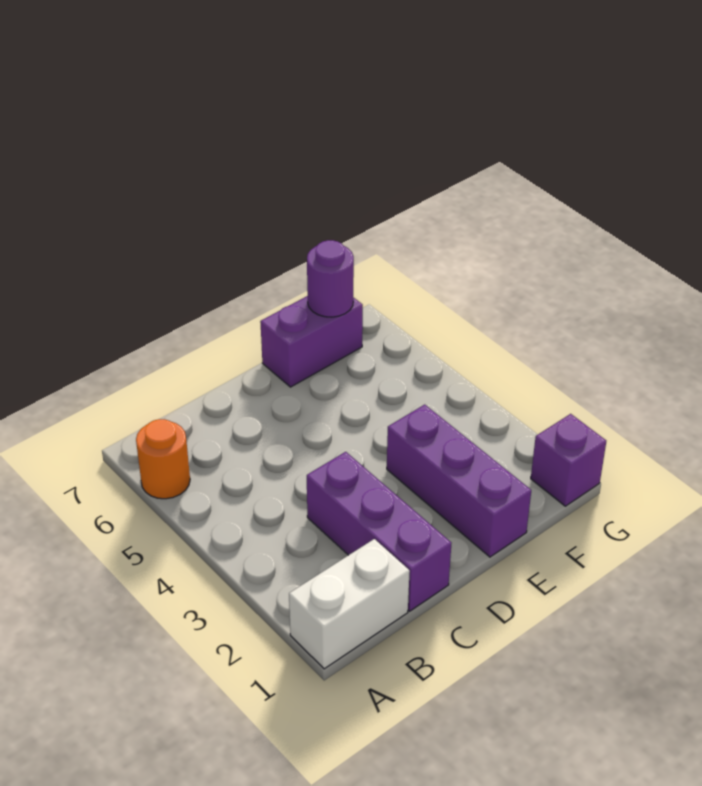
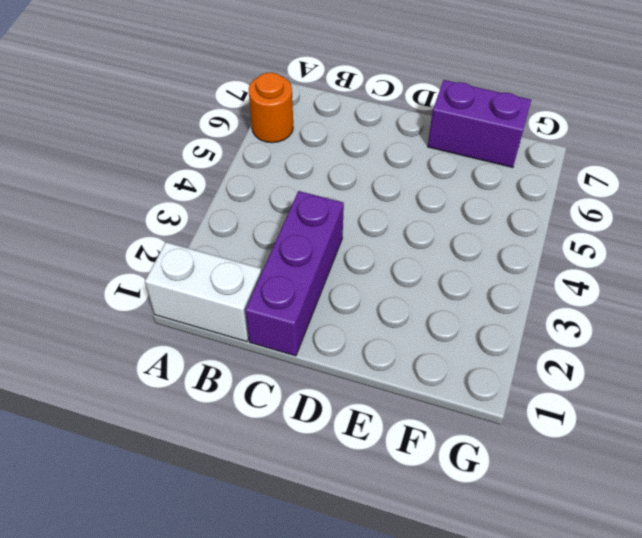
none -> purple brick E1:E3 level 1
none -> purple brick G1 level 1

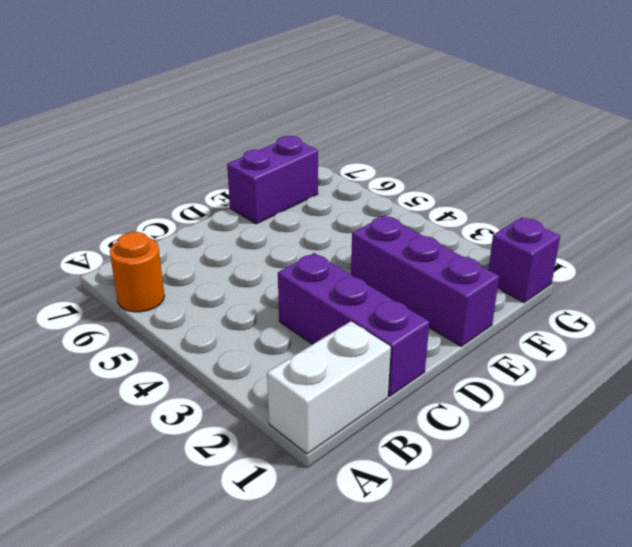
none -> purple round brick F7 level 2

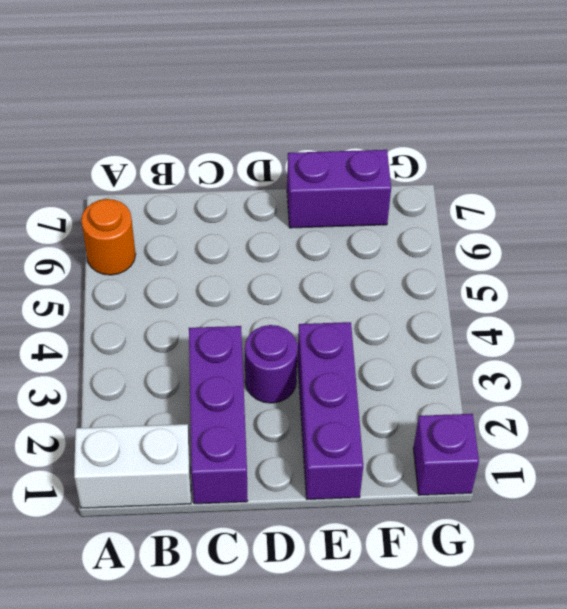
purple round brick D3 level 1 -> purple round brick F7 level 2

